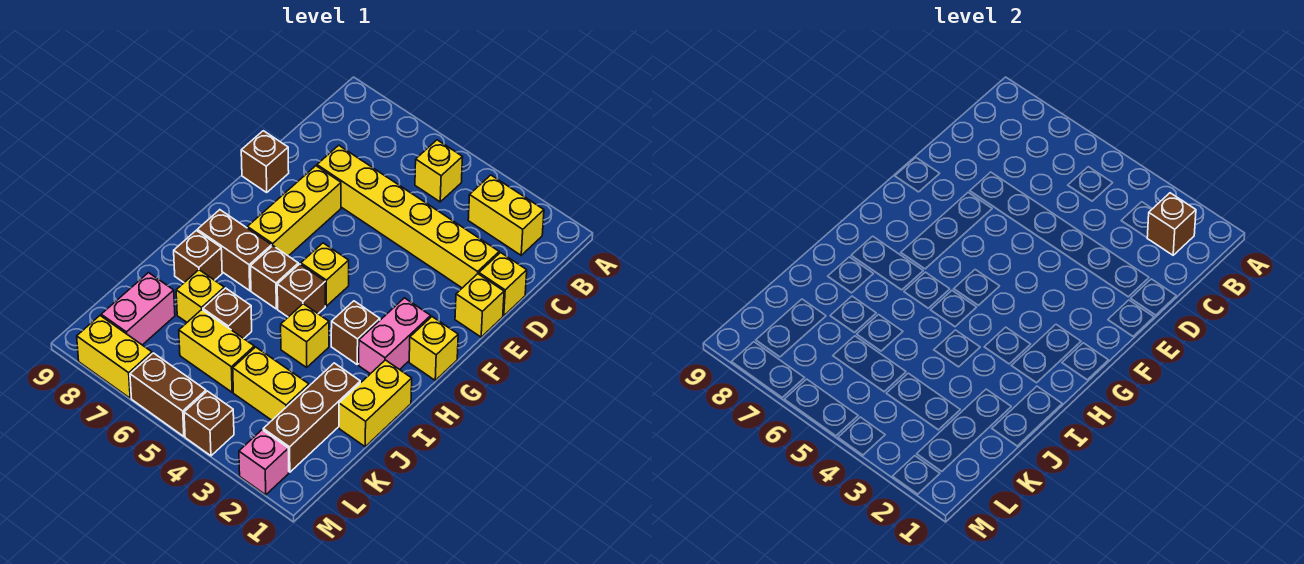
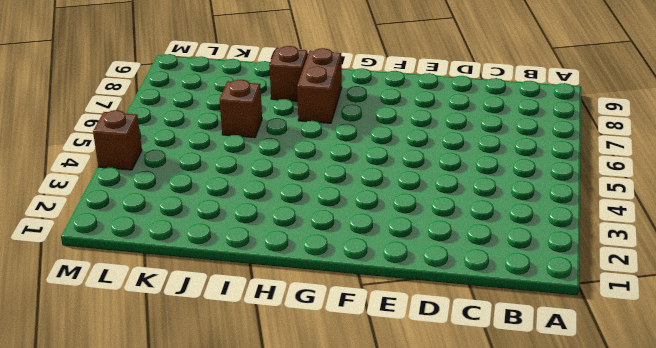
none -> yellow brick B2:B3 level 1
none -> yellow brick B5 level 1
none -> yellow brick D1 level 1

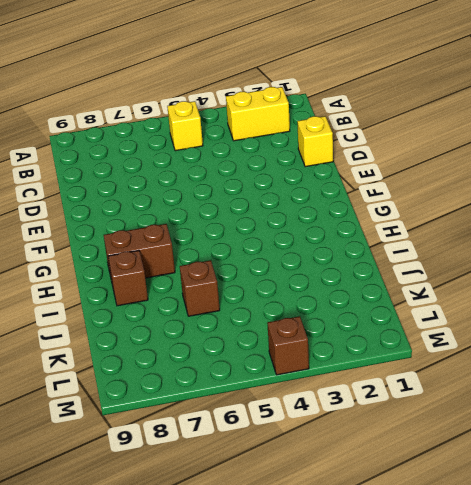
none -> yellow brick D2:D7 level 1
none -> yellow brick E1 level 1
none -> yellow brick E7:G7 level 1

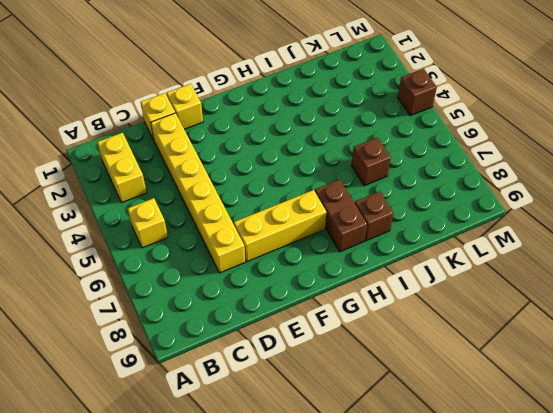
none -> brown brick E9 level 1
none -> yellow brick G1 level 1
none -> pink brick G2:H2 level 1

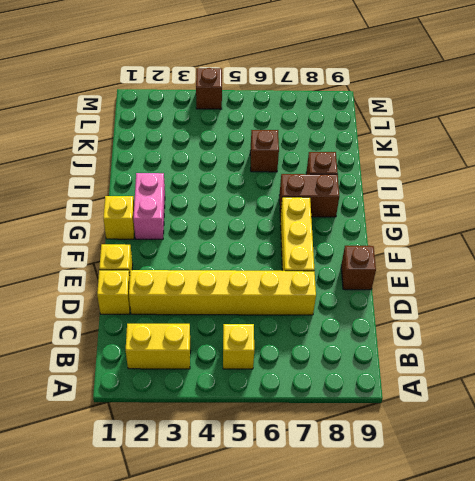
none -> yellow brick G5 level 1
none -> brown brick H3 level 1
none -> brown brick H5 level 1

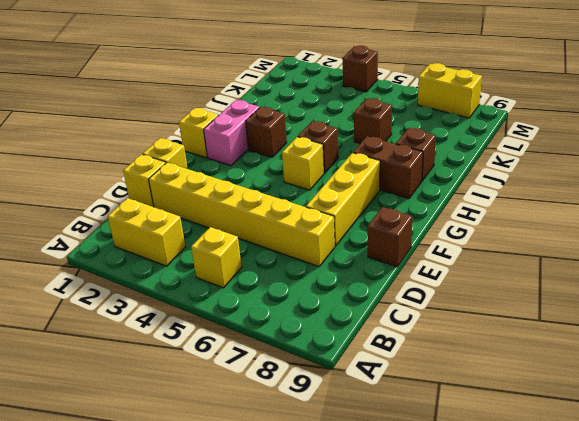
none -> brown brick H6 level 1
none -> yellow brick I1:J1 level 1
none -> yellow brick I4 level 1

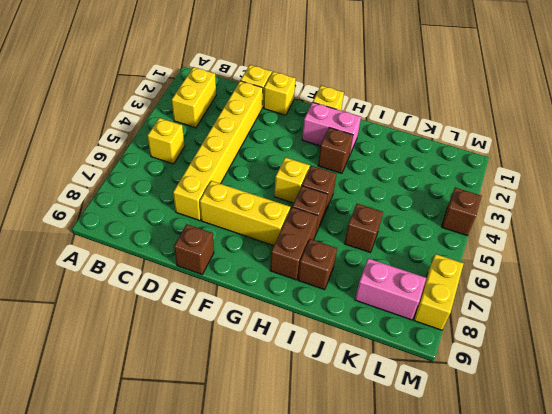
none -> yellow brick I1:J1 level 1
none -> yellow brick I4 level 1
none -> brown brick J2:L2 level 1

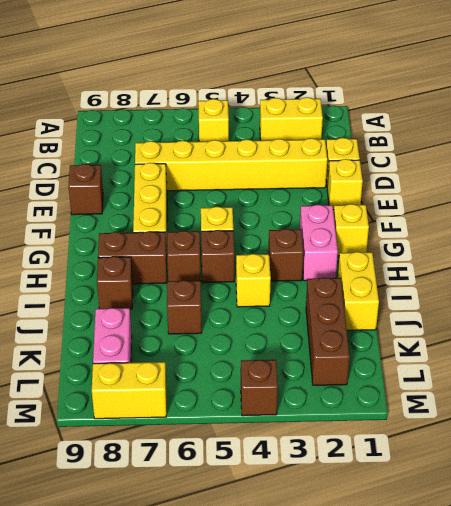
none -> yellow brick J7 level 1
none -> yellow brick K3:K4 level 1
none -> yellow brick K5:K6 level 1

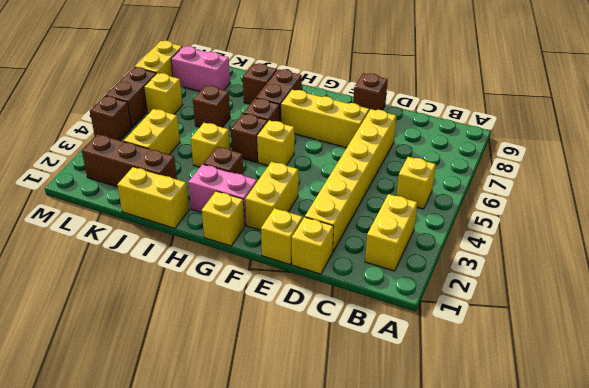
yellow brick F2:F3 level 1 -> yellow brick K5:K6 level 1
yellow brick L6 level 1 -> yellow brick J7 level 1
none -> pink brick M2 level 1
none -> brown brick B2 level 2

